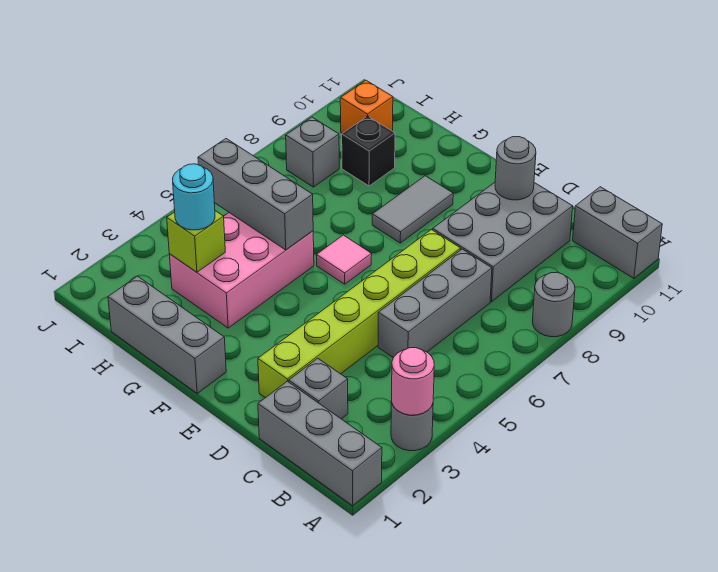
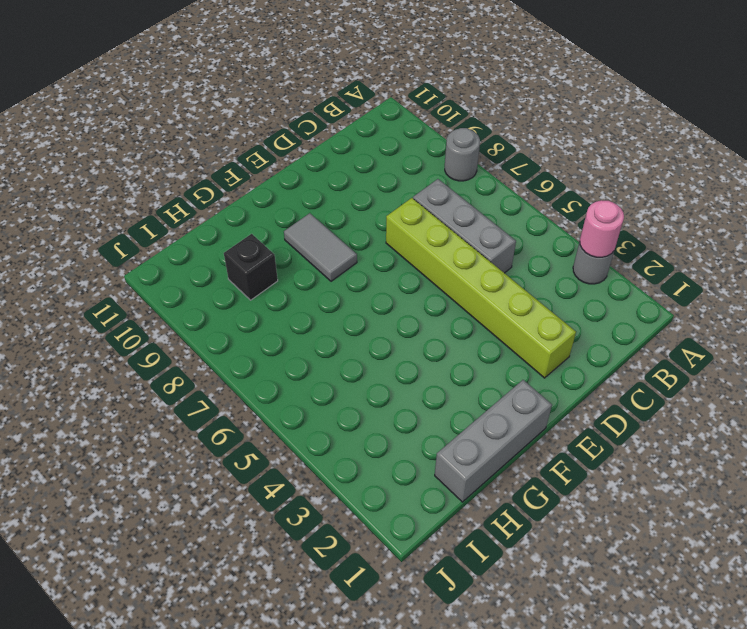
none -> grey brick A1:C1 level 1
none -> grey brick A11:B11 level 1
none -> grey brick C2 level 1

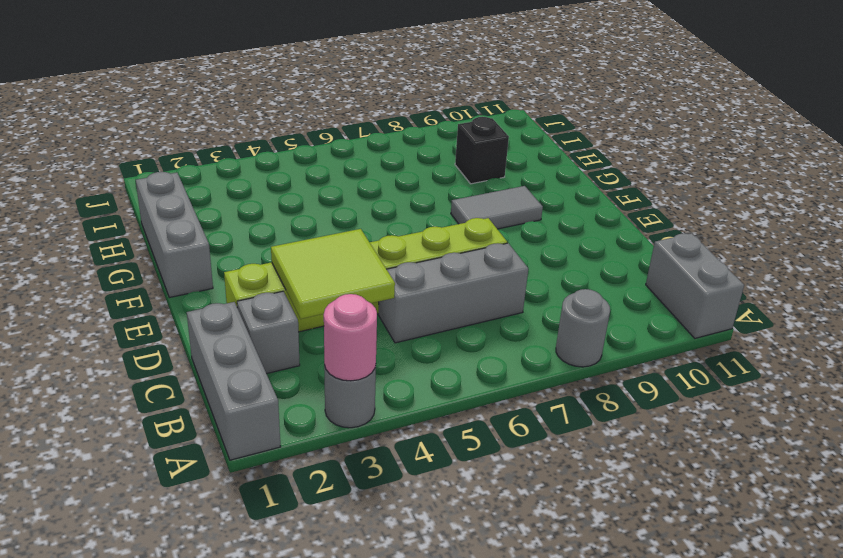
lime tile C3:D4 level 2 -> none
none -> grey brick C8:D10 level 1
none -> pink tile F6 level 1
none -> pink brick G3:H5 level 1

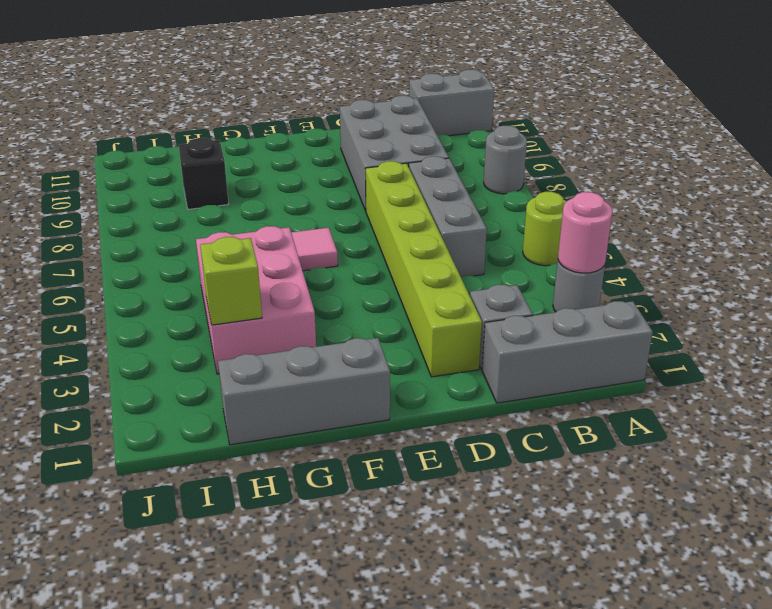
lime round brick A5 level 1 -> none
none -> grey tile F8:F9 level 1
none -> grey brick I8 level 1
none -> orange brick I10 level 1

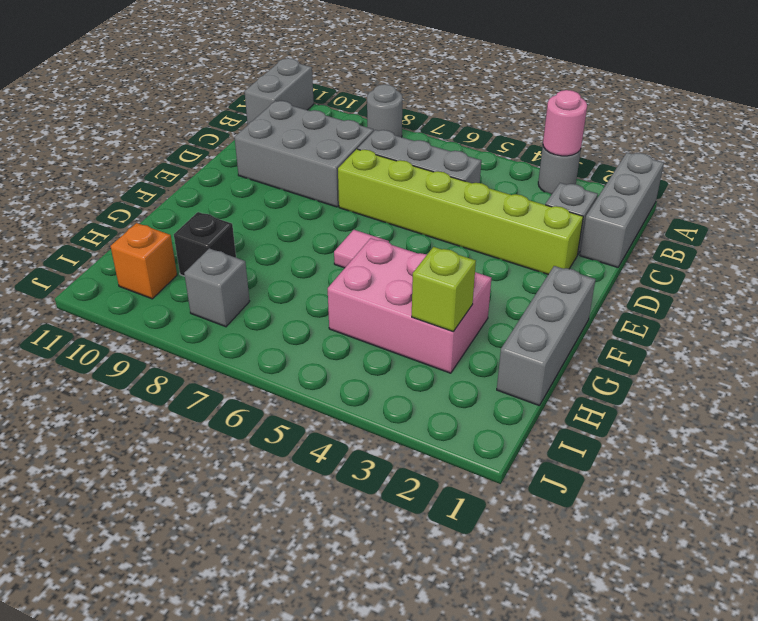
none -> grey tile F8:F9 level 1
none -> grey round brick D10 level 2
none -> grey brick G5:I5 level 2

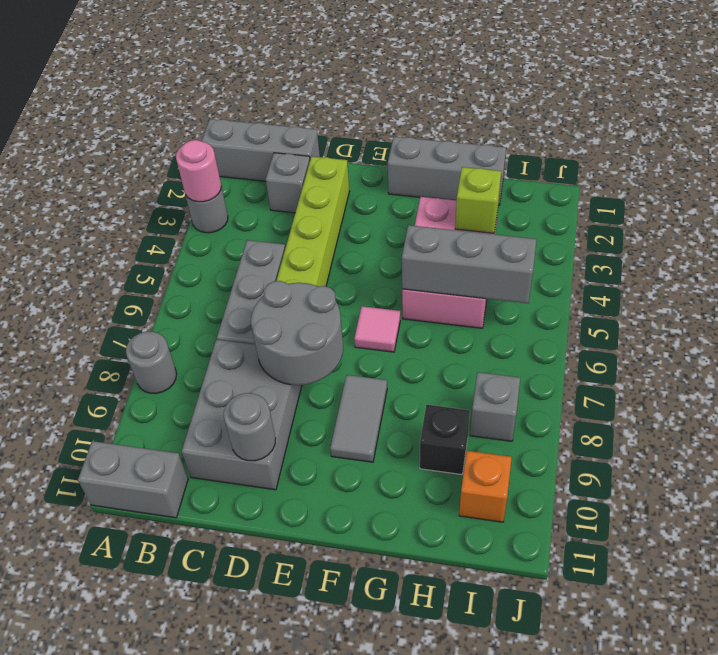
grey round brick D7:E8 level 2 -> none
none -> cyan round brick H3 level 3

